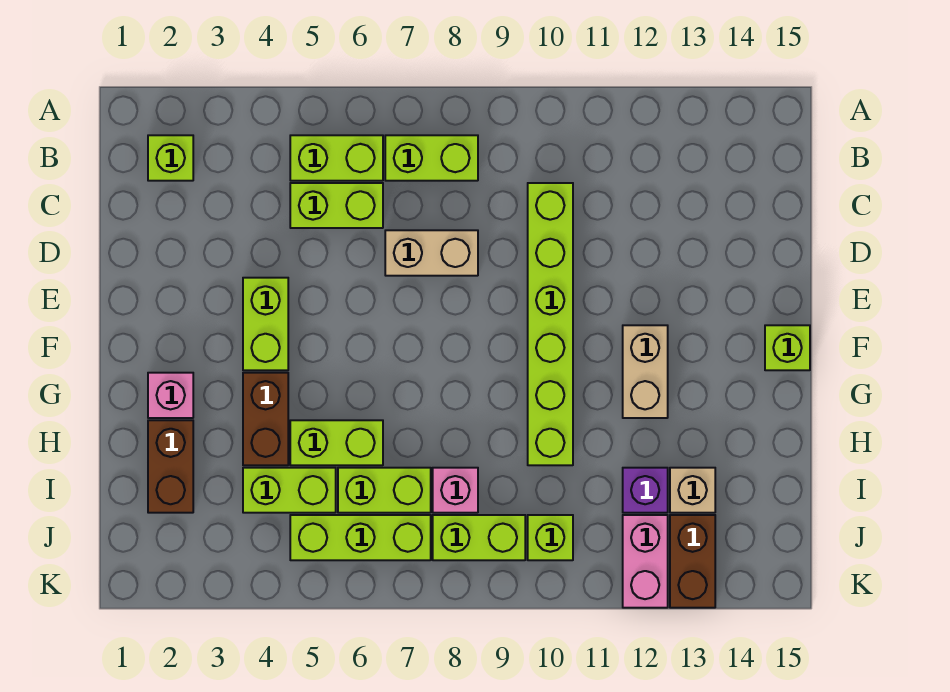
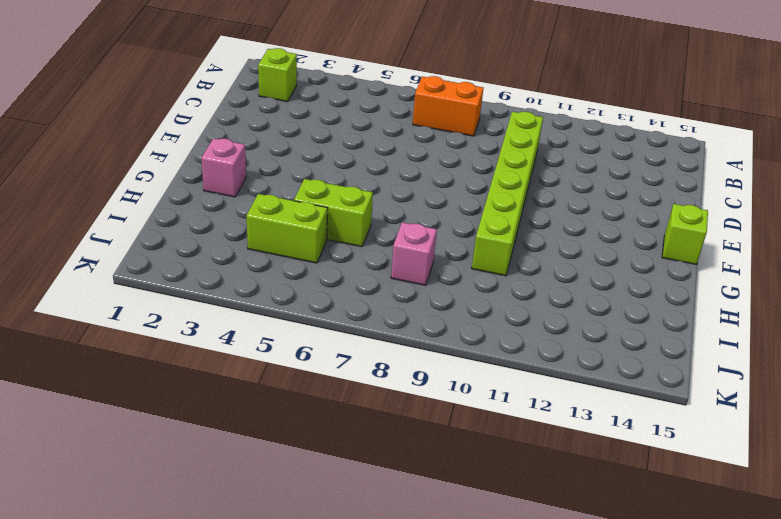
orange brick B7:B8 level 1 -> lime brick B7:B8 level 1
none -> lime brick B5:B6 level 1
none -> lime brick C5:C6 level 1
none -> tan brick D7:D8 level 1

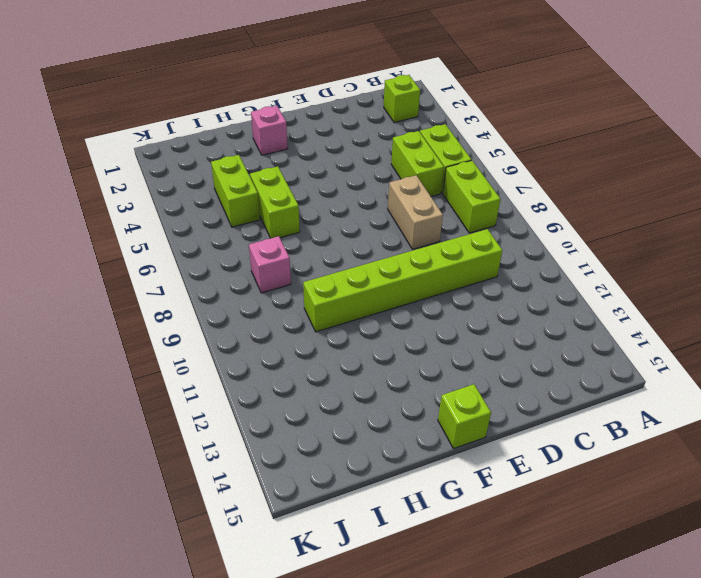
none -> lime brick E4:F4 level 1
none -> tan brick F12:G12 level 1
none -> brown brick G4:H4 level 1

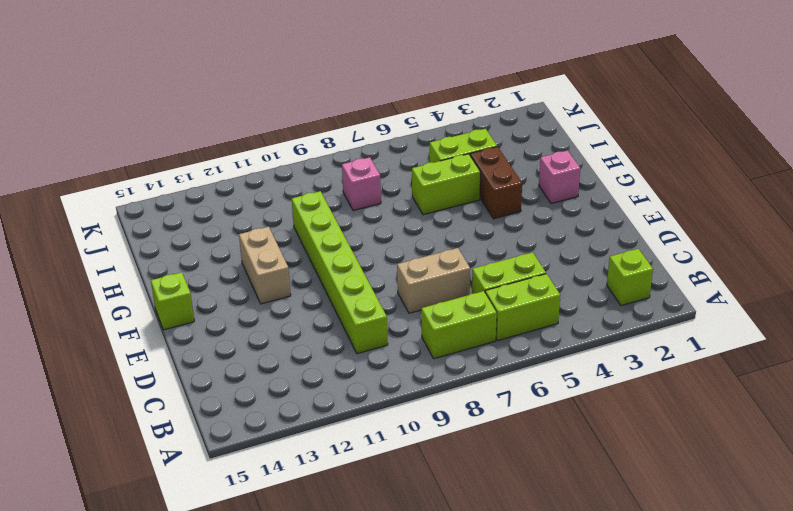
none -> lime brick E4:F4 level 1
none -> brown brick H2:I2 level 1
none -> lime brick I6:I7 level 1

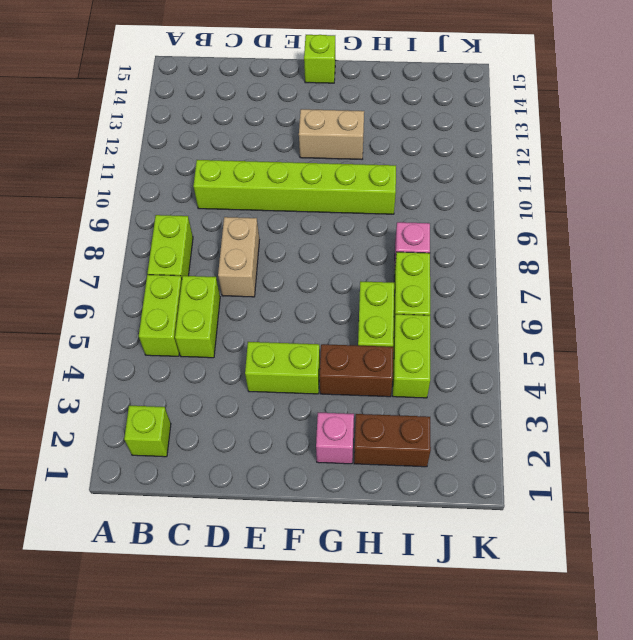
none -> purple brick I12 level 1
none -> tan brick I13 level 1
none -> lime brick J5:J7 level 1

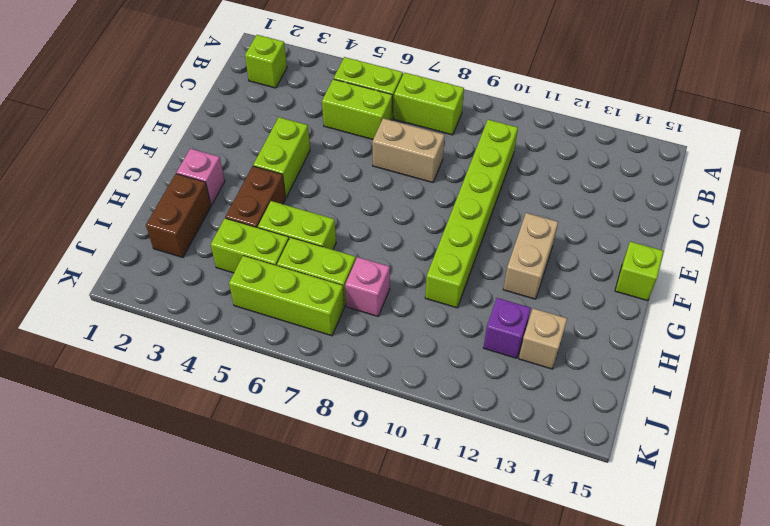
none -> lime brick J8:J9 level 1
none -> lime brick J10 level 1
none -> pink brick J12:K12 level 1

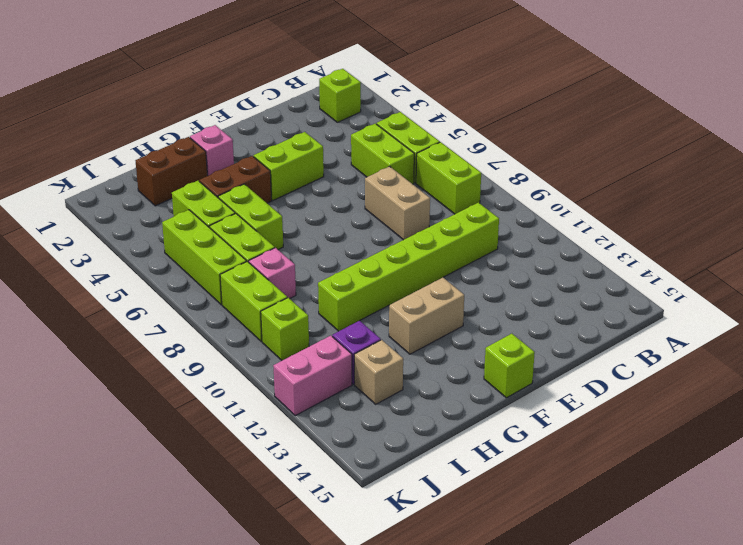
none -> brown brick J13:K13 level 1

